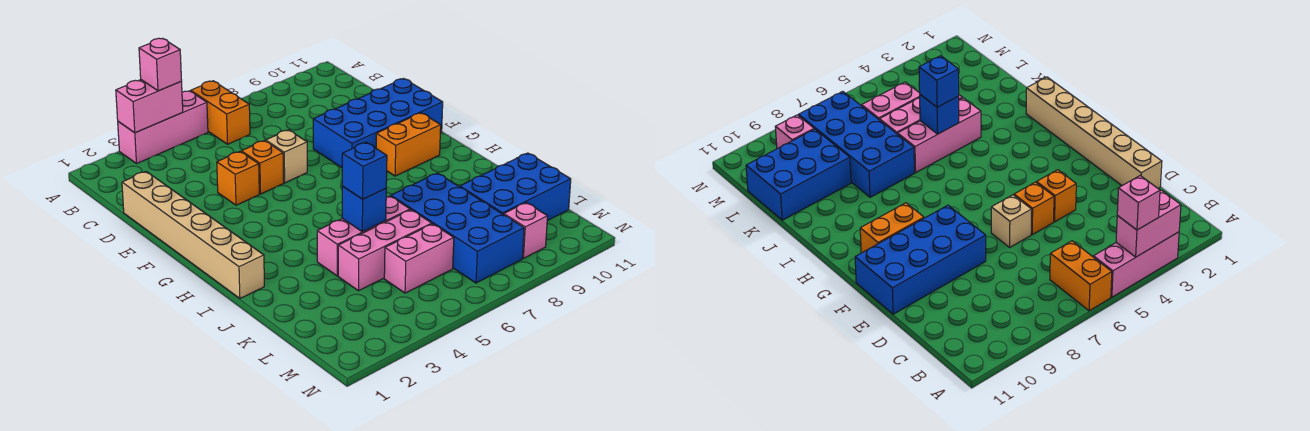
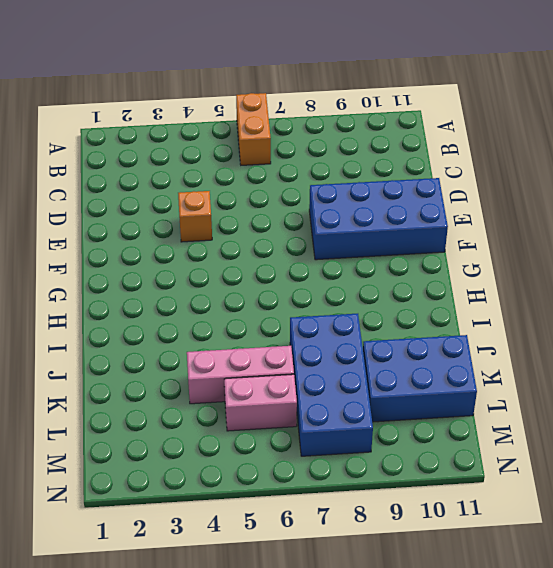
none -> pink brick A3:A5 level 1
none -> tan brick D1:I1 level 1
none -> orange brick E5 level 1

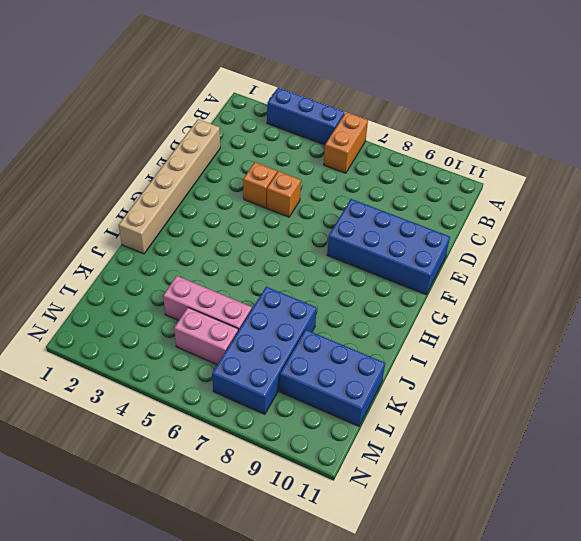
blue brick A3:A5 level 1 -> pink brick A3:A5 level 1
none -> tan brick E6 level 1
none -> orange brick G9:G10 level 1
none -> pink brick J4:J6 level 1

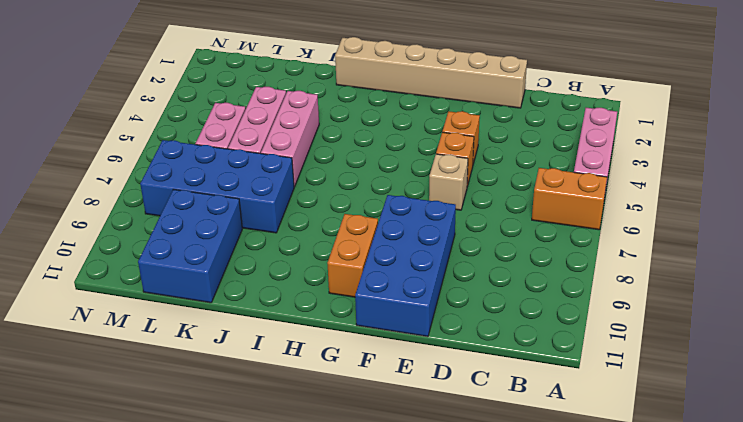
none -> pink brick M9 level 1
none -> pink brick A3:A4 level 2
none -> blue brick J5 level 2

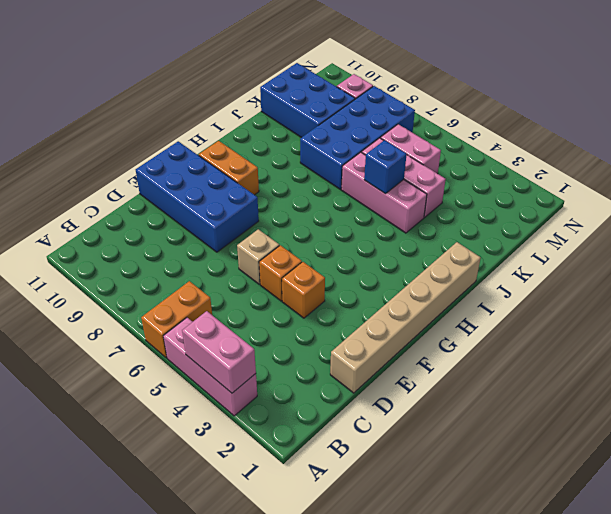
none -> pink brick A4 level 3
none -> blue brick J5 level 3

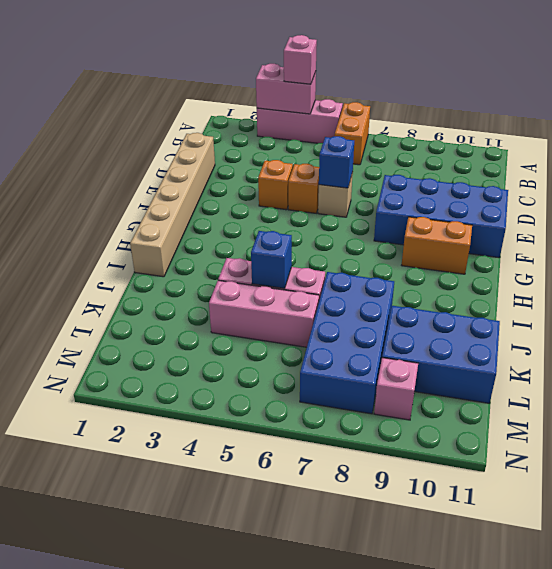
blue brick E6 level 2 -> blue brick J5 level 3
none -> pink brick L5:L6 level 1

